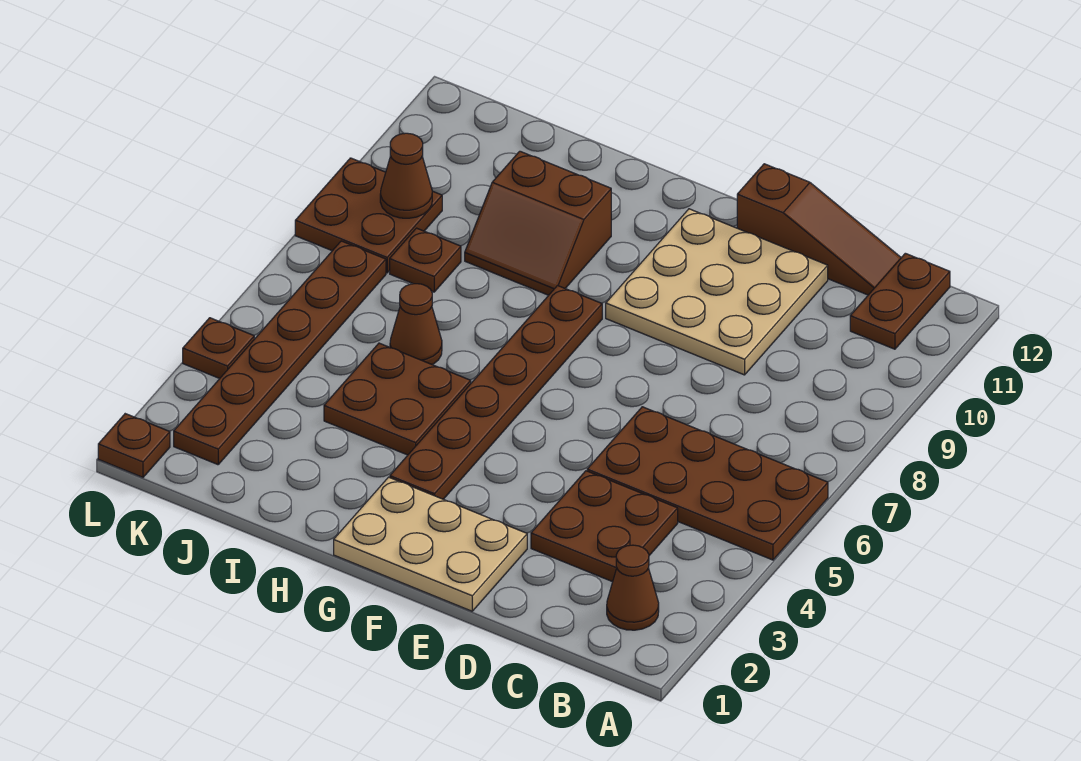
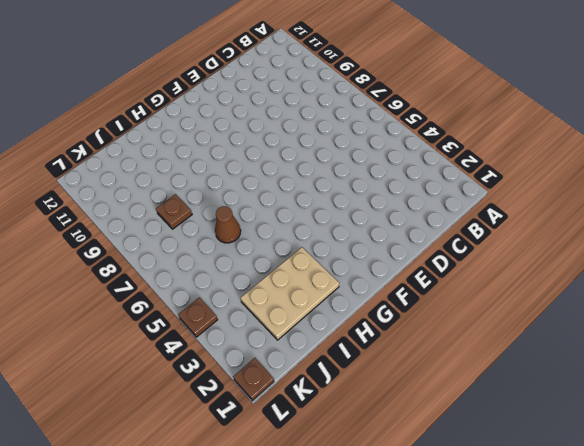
tan plate H2:J3 level 1 -> tan plate E1:G2 level 1
none -> brown plate A5:D6 level 1
none -> brown cone B2 level 1
none -> brown plate B11:B12 level 1

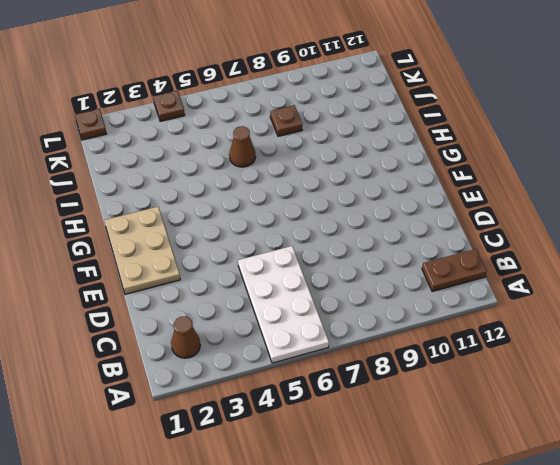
white plate A5:D6 level 1 -> brown plate A5:D6 level 1
none -> brown plate C3:D4 level 1
none -> brown slope C12:E12 level 1 top E
none -> tan plate D9:F11 level 1

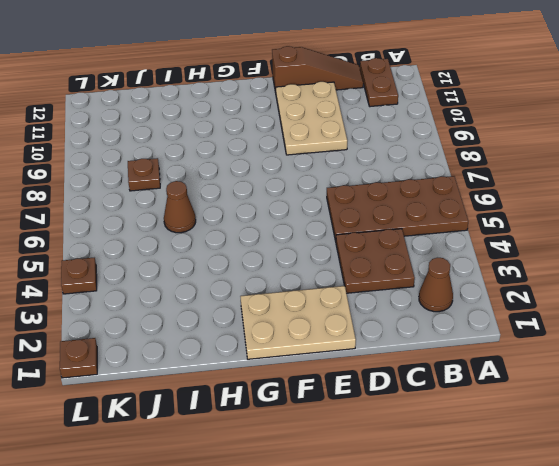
tan plate D9:E11 level 1 -> tan plate D9:F11 level 1
none -> brown plate G3:G8 level 1
none -> brown plate H4:I5 level 1
none -> brown slope H9:I10 level 1 top 10

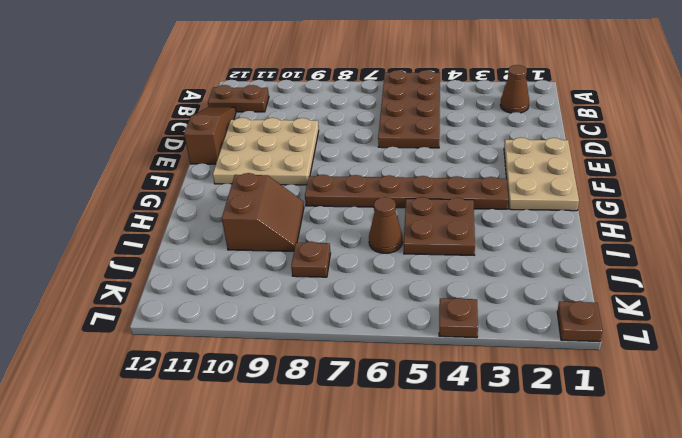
none -> brown plate C3:D4 level 1
none -> brown plate K2:K7 level 1
none -> brown plate K8:L9 level 1

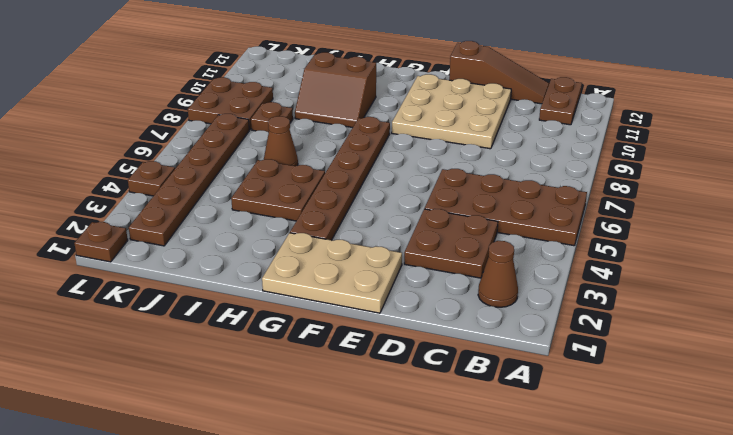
none -> brown cone K9 level 2

